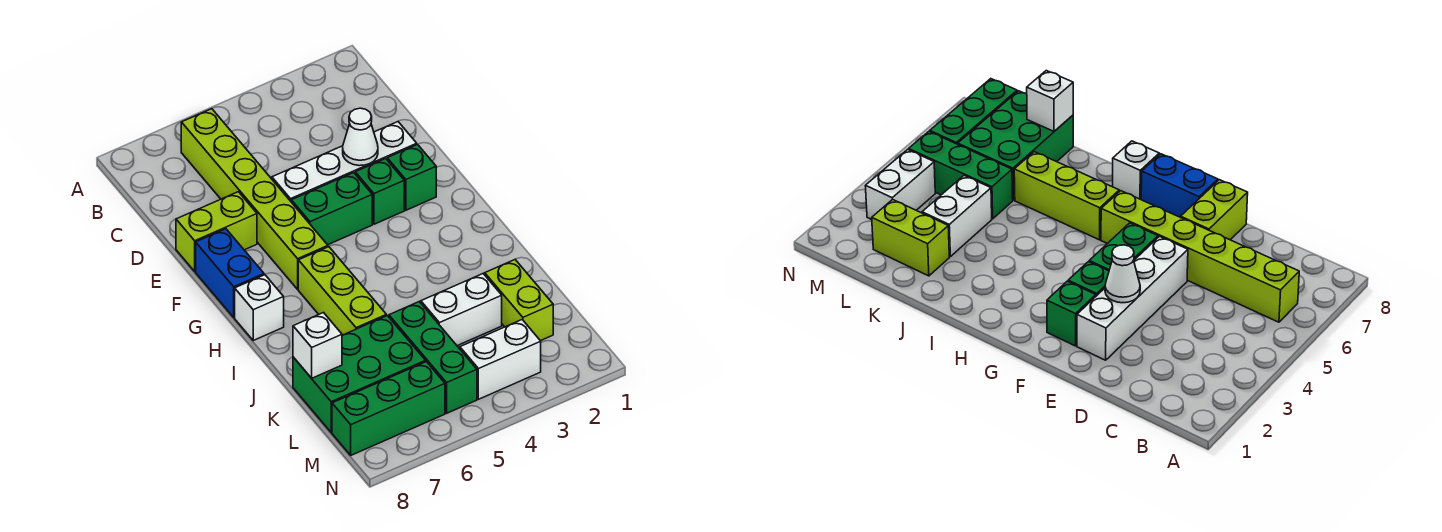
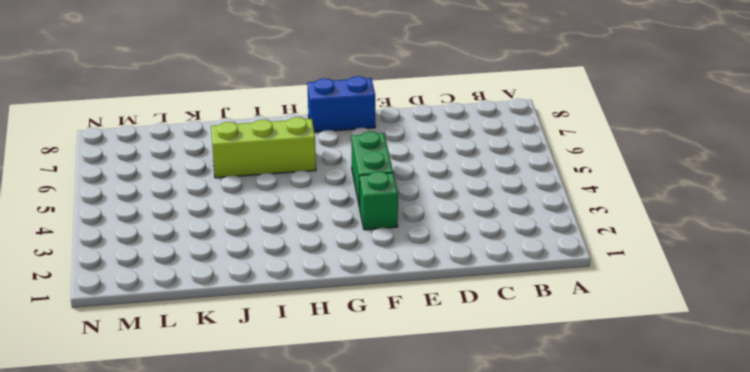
none -> lime brick B6:G6 level 1
none -> white brick E2:E5 level 1
none -> lime brick E7:E8 level 1

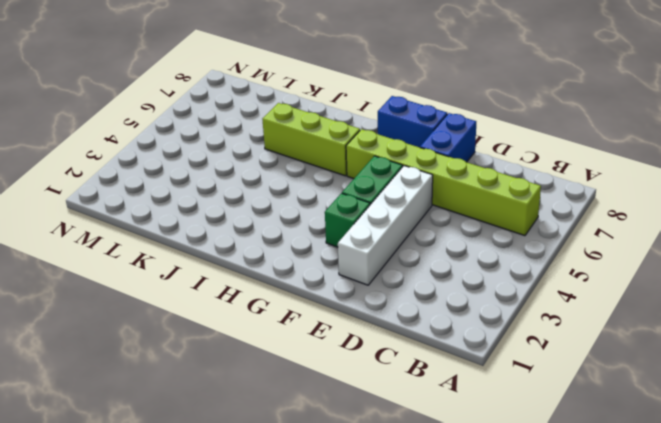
blue brick E7:E8 level 1 -> lime brick E7:E8 level 1
none -> green brick F2 level 1
none -> white brick H8 level 1
none -> lime brick K2:L2 level 1

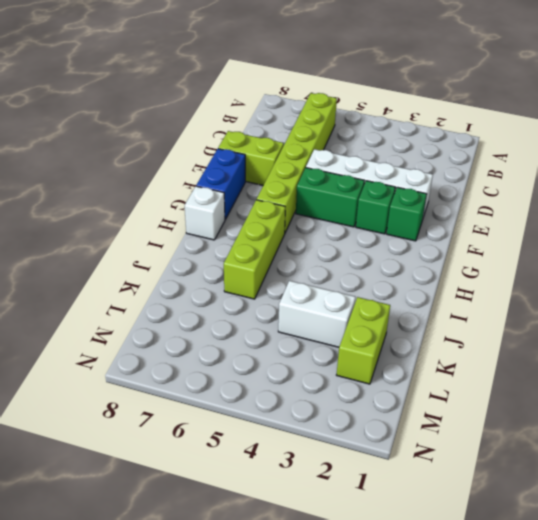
none -> green brick K5:M5 level 1
none -> green brick K6:L8 level 1
none -> white brick M3:M4 level 1

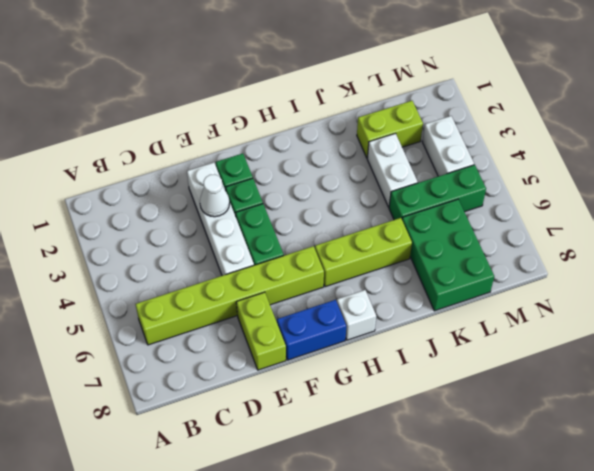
none -> green brick M6:M8 level 1
none -> white brick K8 level 2

